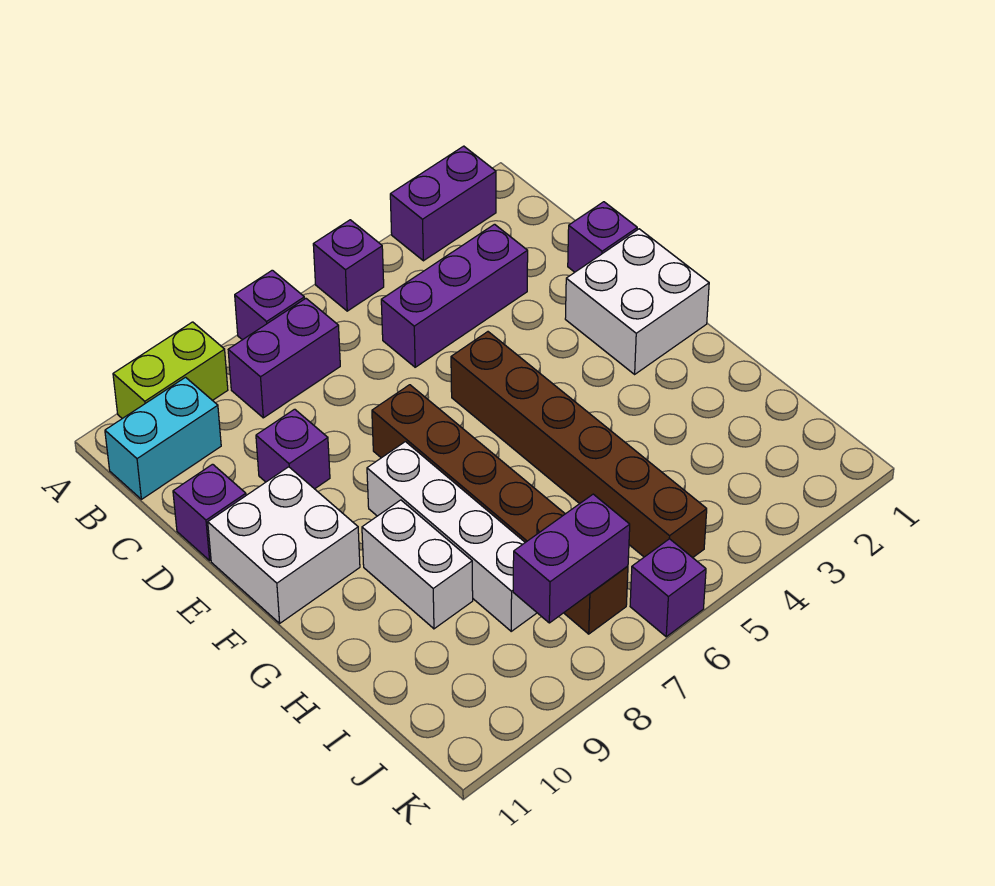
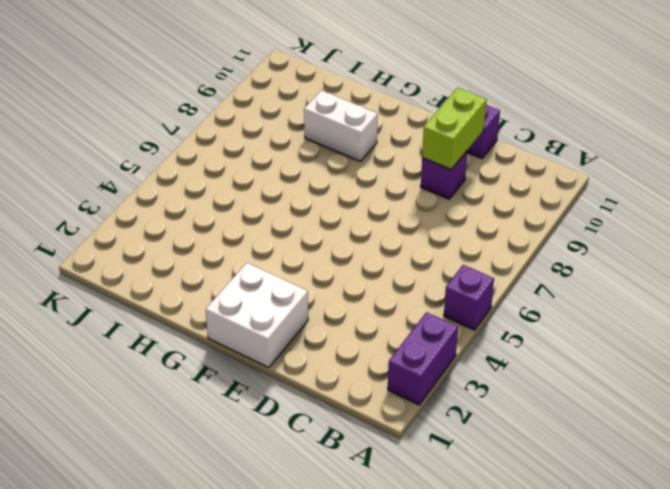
lime brick D9:D10 level 2 -> lime brick A9:A10 level 1
none -> purple brick A7 level 1
none -> purple brick B7:B8 level 1
none -> cyan brick B10:B11 level 1

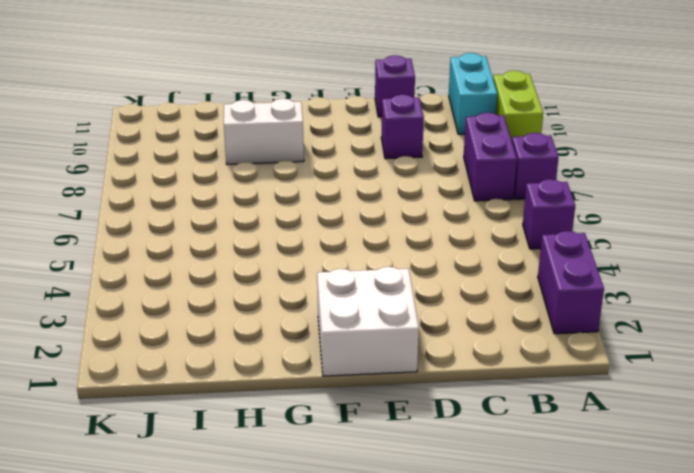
none -> purple brick C3:C5 level 1
none -> purple brick D1 level 1
none -> brown brick E5:J5 level 1

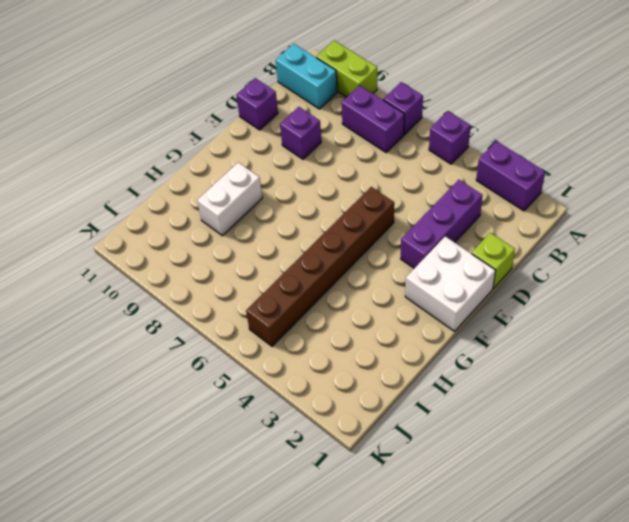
purple brick C3:E3 level 1 -> purple brick C3:C5 level 1
lime brick D1 level 1 -> purple brick D1 level 1
none -> brown brick E7:J7 level 1
none -> white brick E10:F11 level 1
none -> white brick F8:I8 level 1

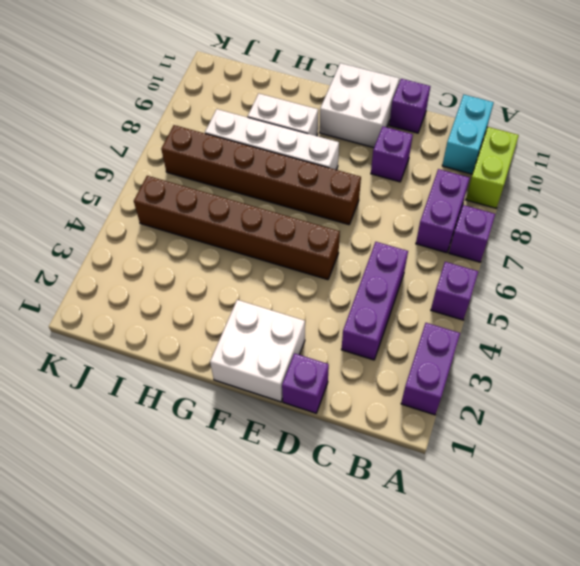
none -> purple brick K6 level 1
none -> purple brick J7:J8 level 2

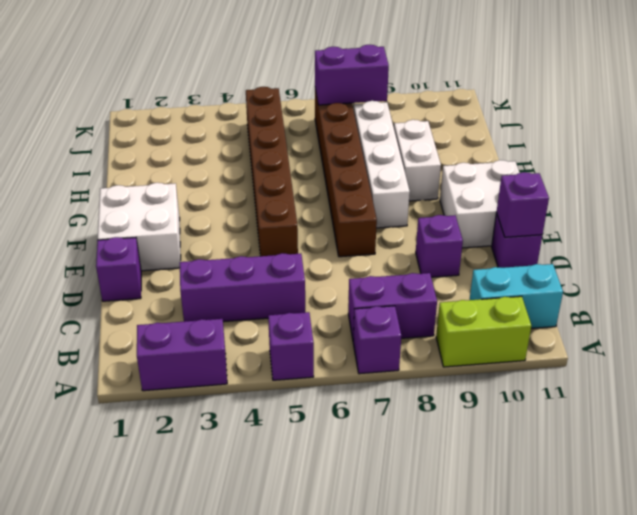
purple brick D11 level 2 -> purple brick K6 level 1

